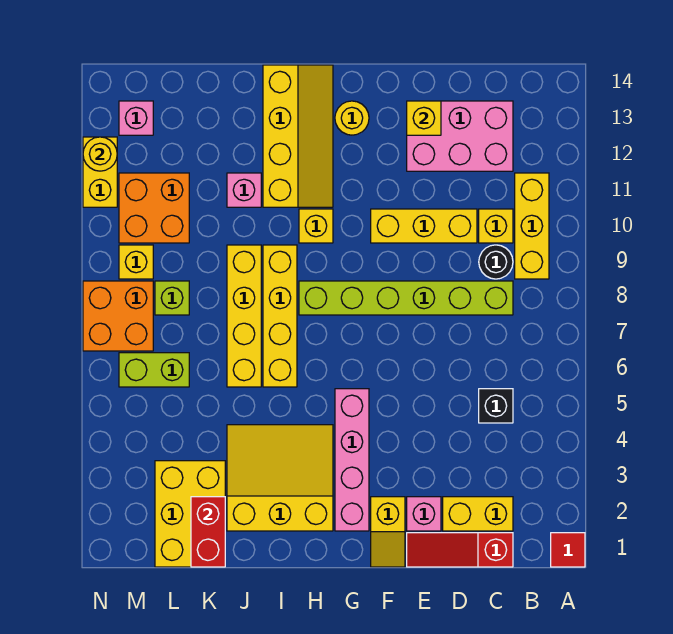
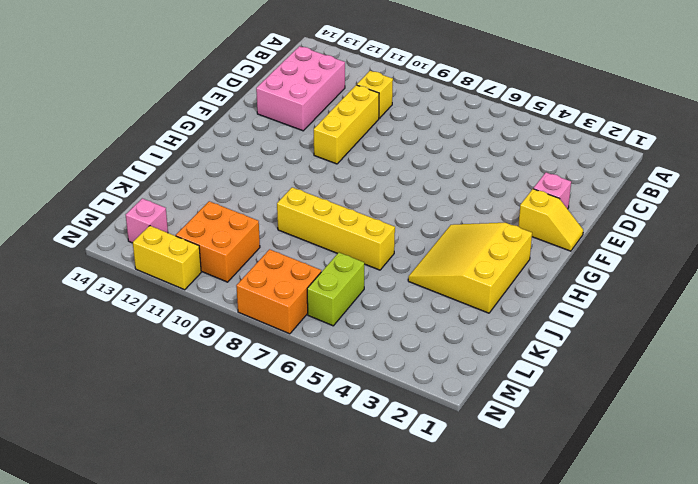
none -> red tile A1 level 1
none -> yellow brick B9:B11 level 1
none -> red slope C1:E1 level 1 top C
none -> yellow brick C2:D2 level 1

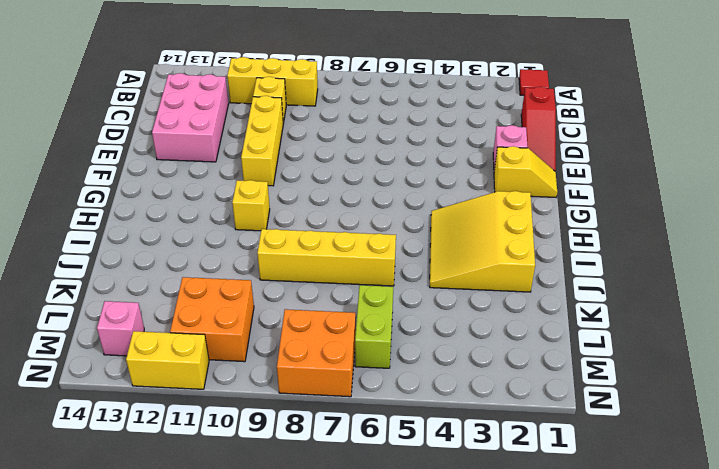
none -> yellow brick C2:D2 level 1
none -> black brick C5 level 1
none -> lime brick C8:H8 level 1
none -> black round brick C9 level 1

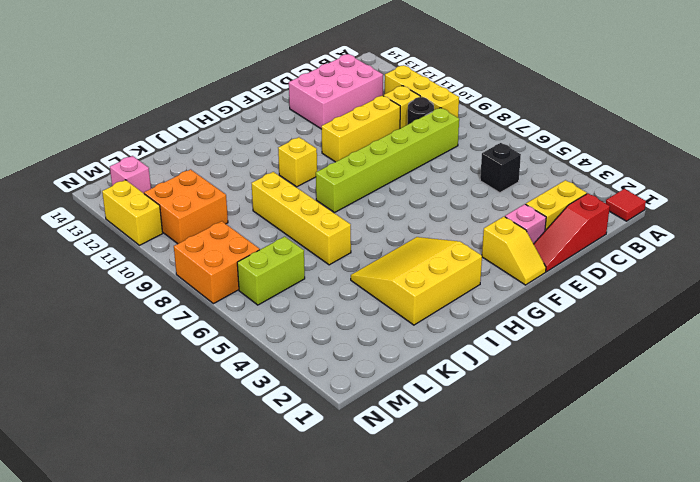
none -> pink brick G2:G5 level 1
none -> yellow round brick G13 level 1
none -> yellow slope H11:I14 level 1 top I
none -> yellow brick I6:I9 level 1

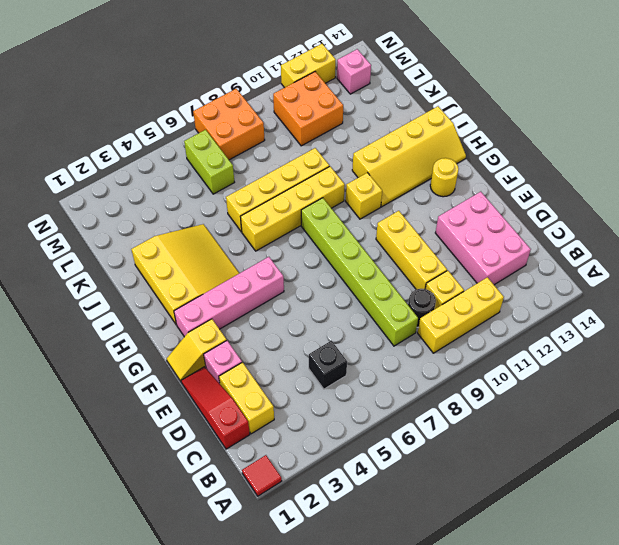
none -> pink brick J11 level 1
none -> yellow brick K1:L3 level 1
none -> lime brick L8 level 1
none -> yellow brick M9 level 1

